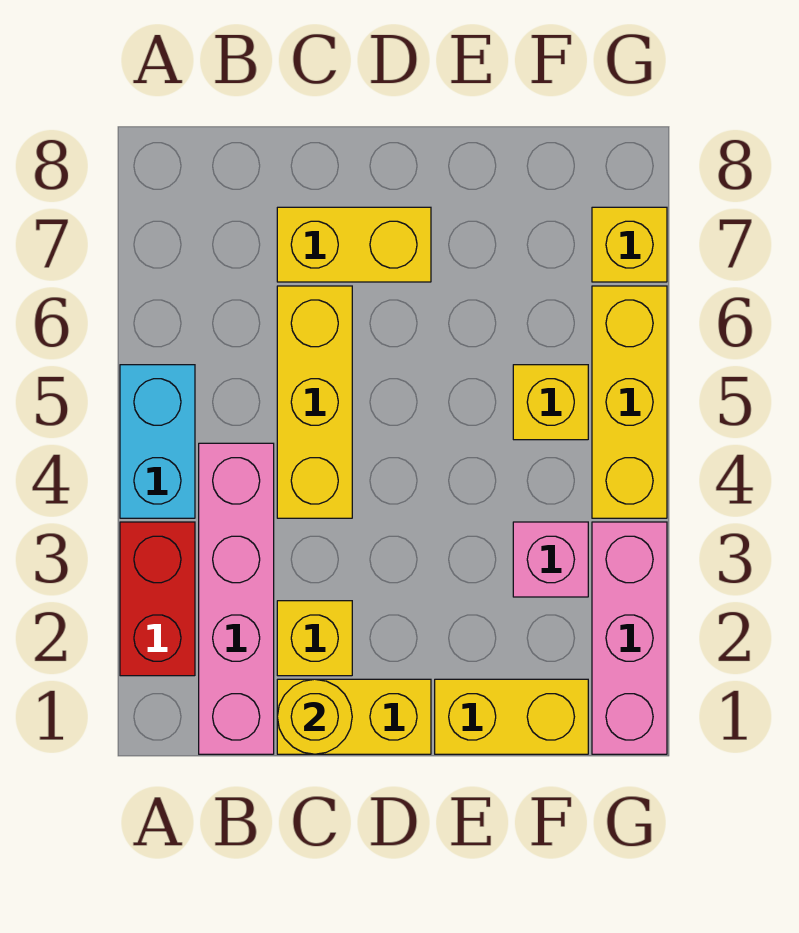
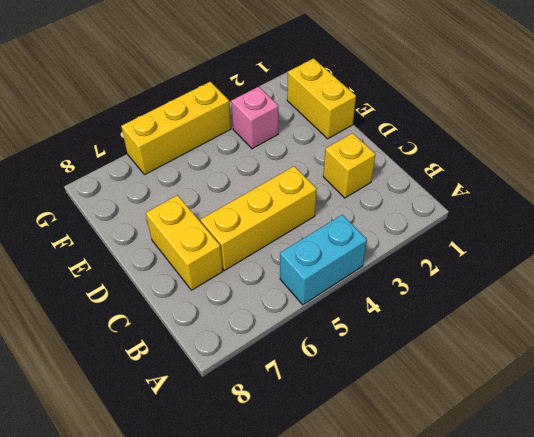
none -> red brick A2:A3 level 1
none -> pink brick B1:B4 level 1
none -> yellow brick C1:D1 level 1

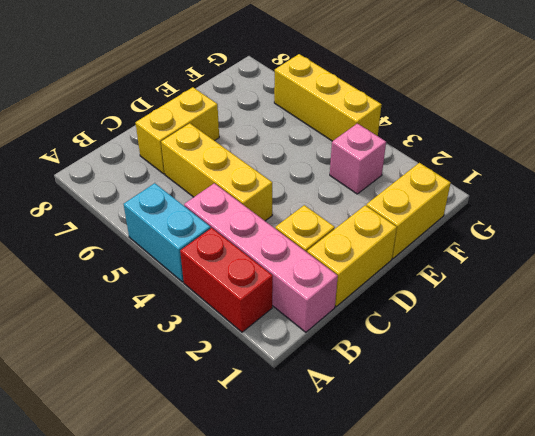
none -> yellow brick F5 level 1
none -> pink brick G1:G3 level 1
none -> yellow brick G7 level 1

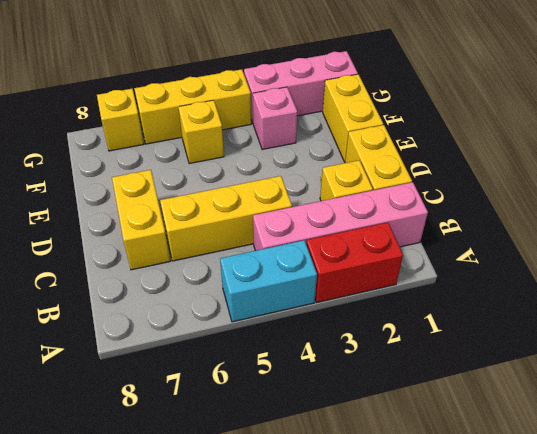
none -> yellow round brick C1 level 2

